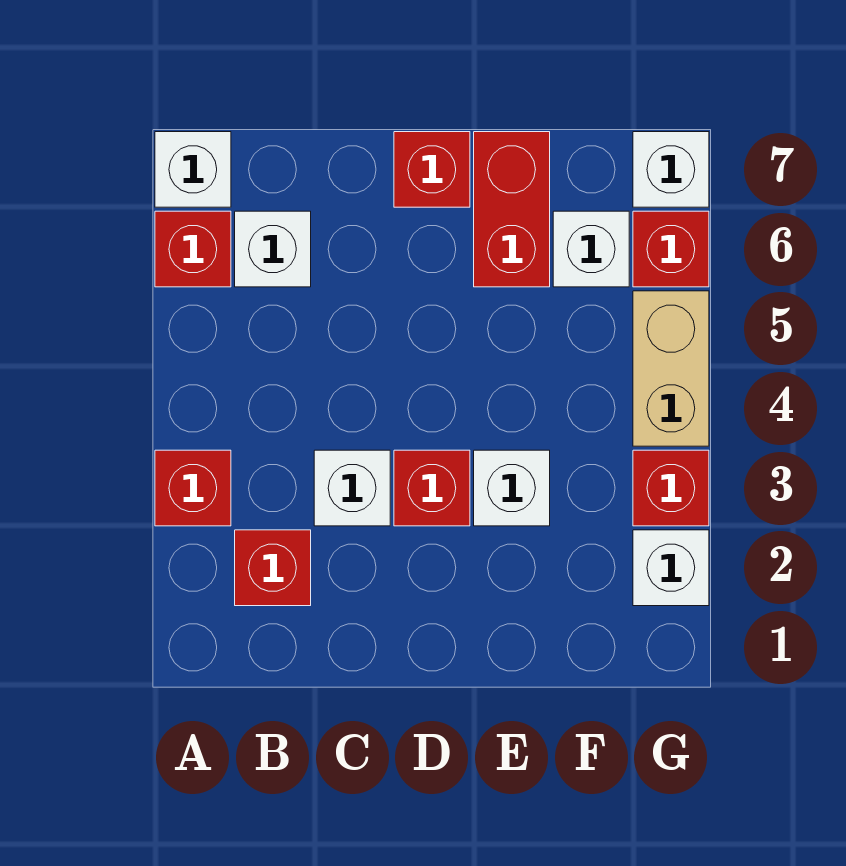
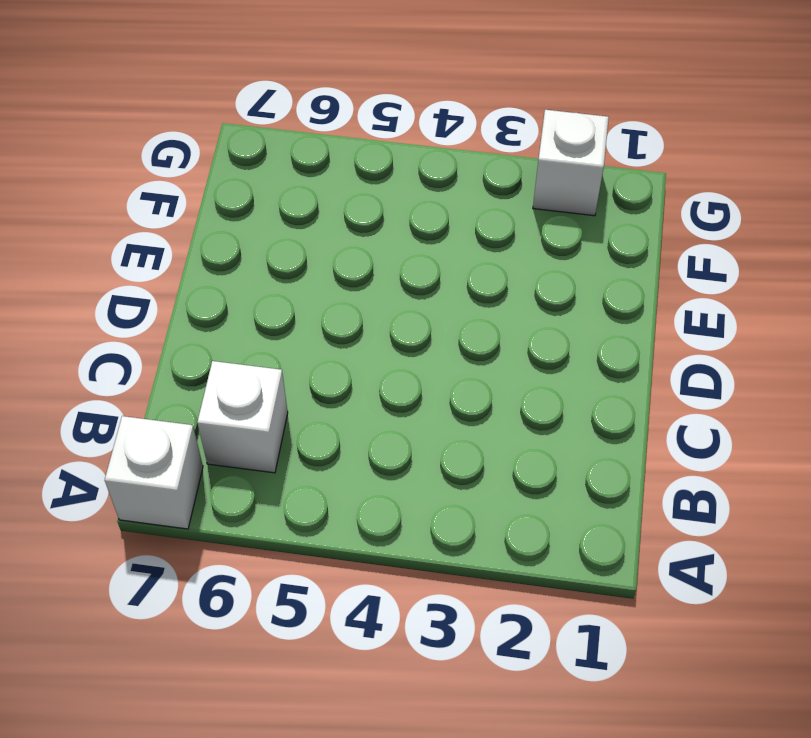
none -> red brick A3 level 1
none -> red brick A6 level 1
none -> red brick B2 level 1

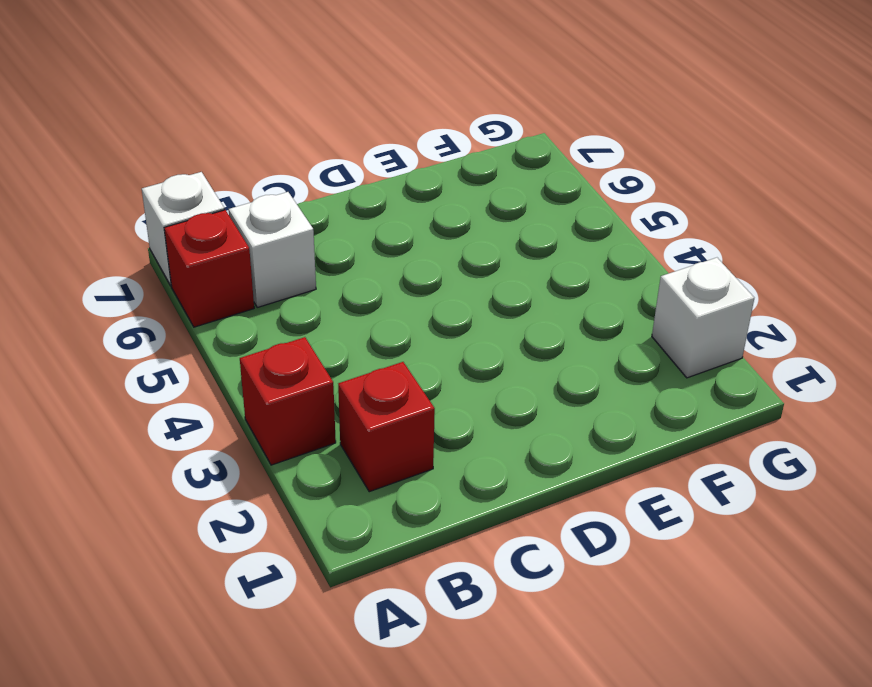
none -> white brick C3 level 1
none -> red brick D3 level 1
none -> red brick D7 level 1

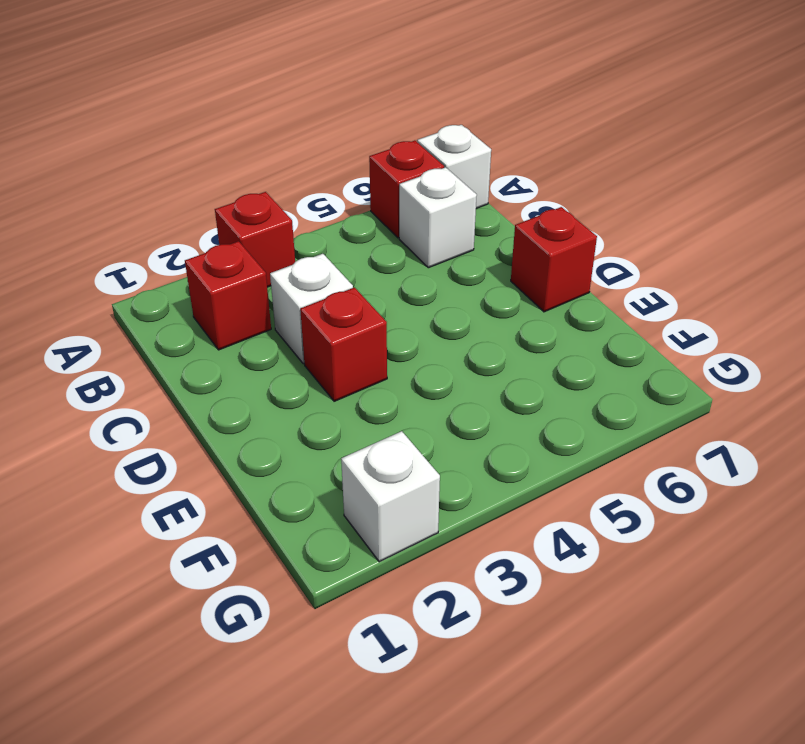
none -> white brick E3 level 1
none -> red brick E6:E7 level 1
none -> white brick F6 level 1

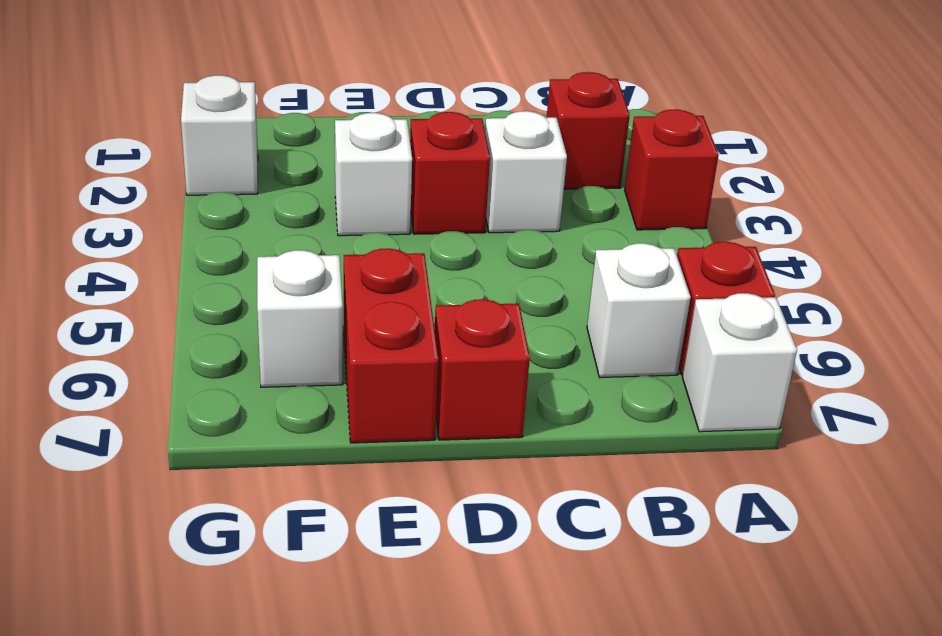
none -> red brick G3 level 1
none -> tan brick G4:G5 level 1
none -> red brick G6 level 1

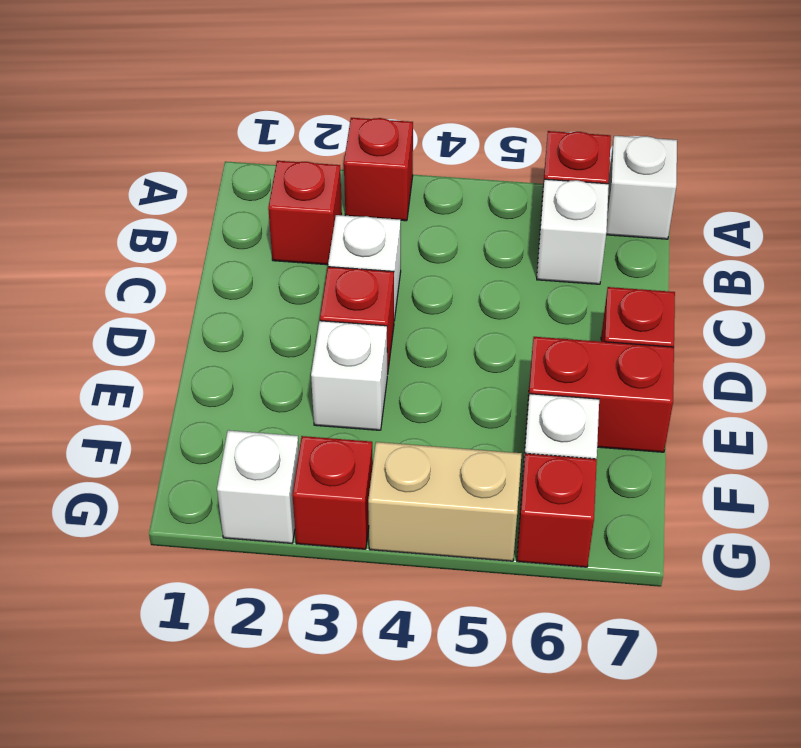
none -> white brick G7 level 1

